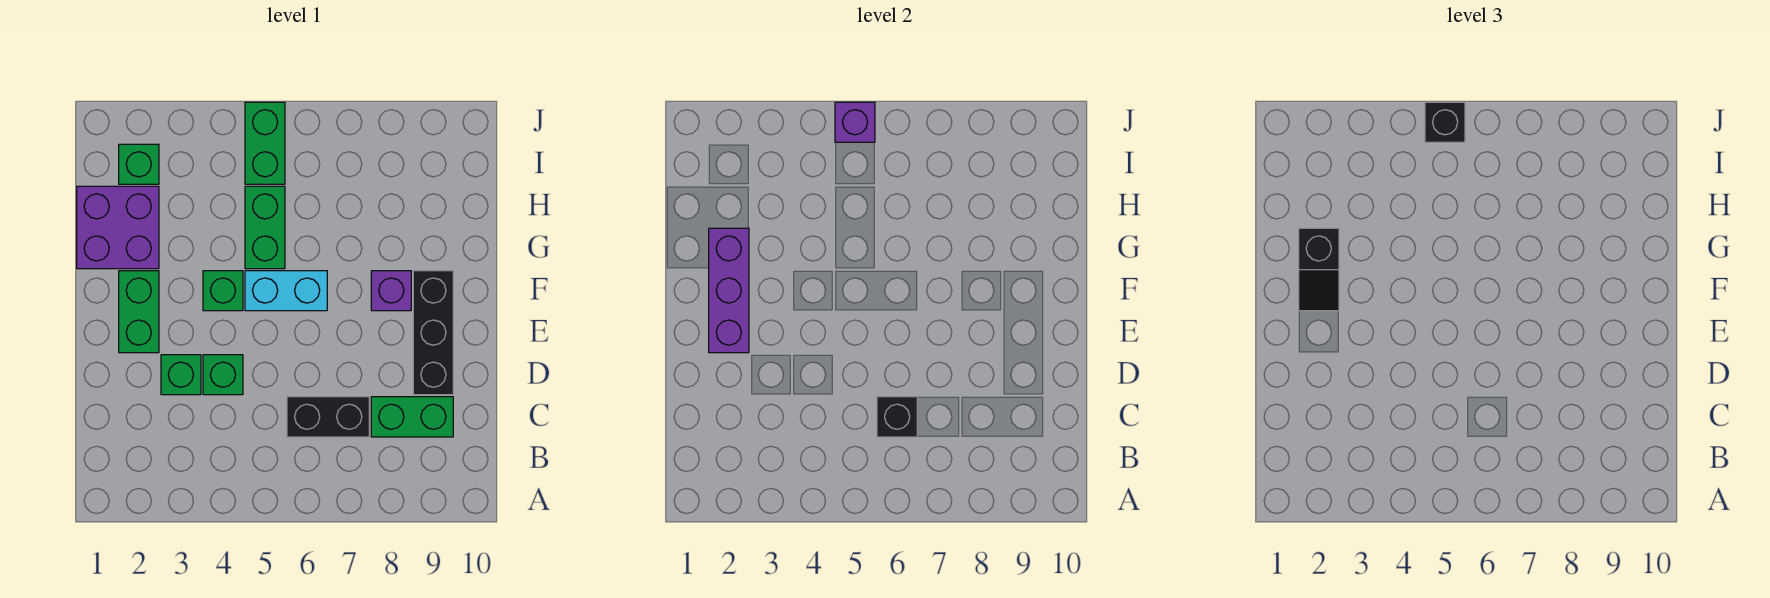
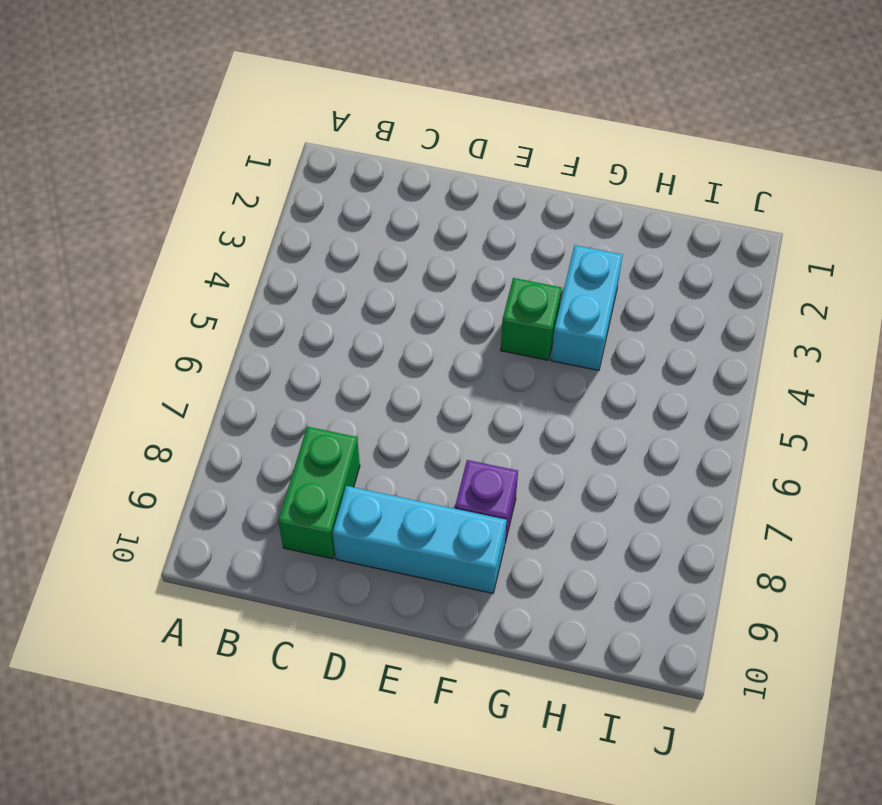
cyan brick D9:F9 level 1 -> black brick D9:F9 level 1
cyan brick G3:G4 level 1 -> cyan brick F5:F6 level 1
none -> black brick C6:C7 level 1
none -> green brick D3 level 1
none -> green brick D4 level 1

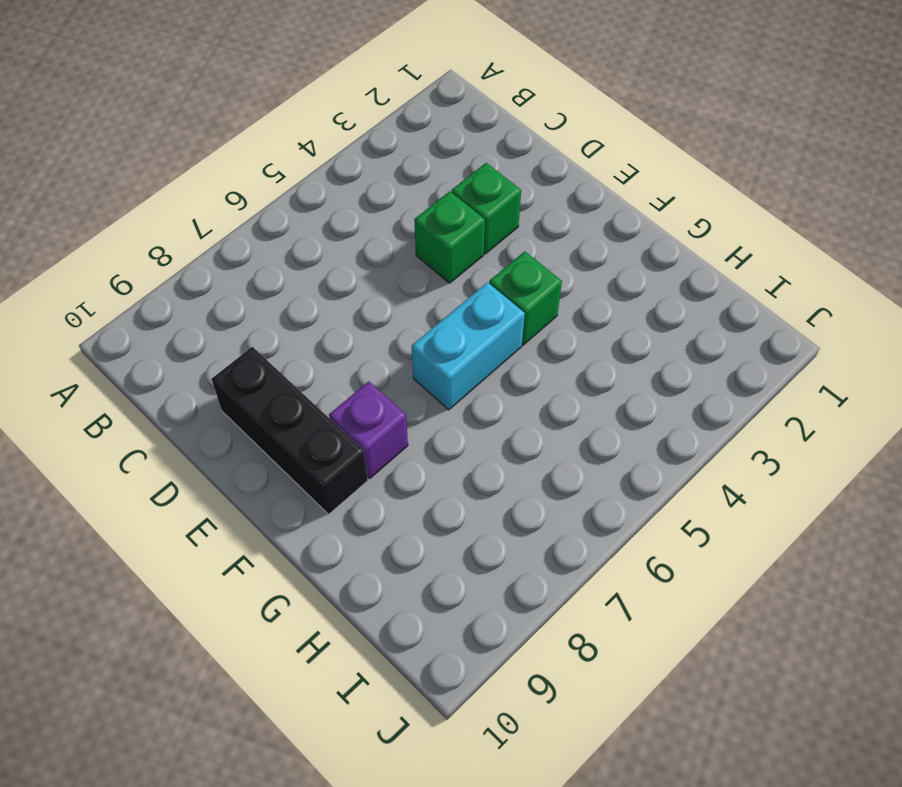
none -> black brick C6:C7 level 1
none -> green brick C8:C9 level 1
none -> green brick E2:F2 level 1

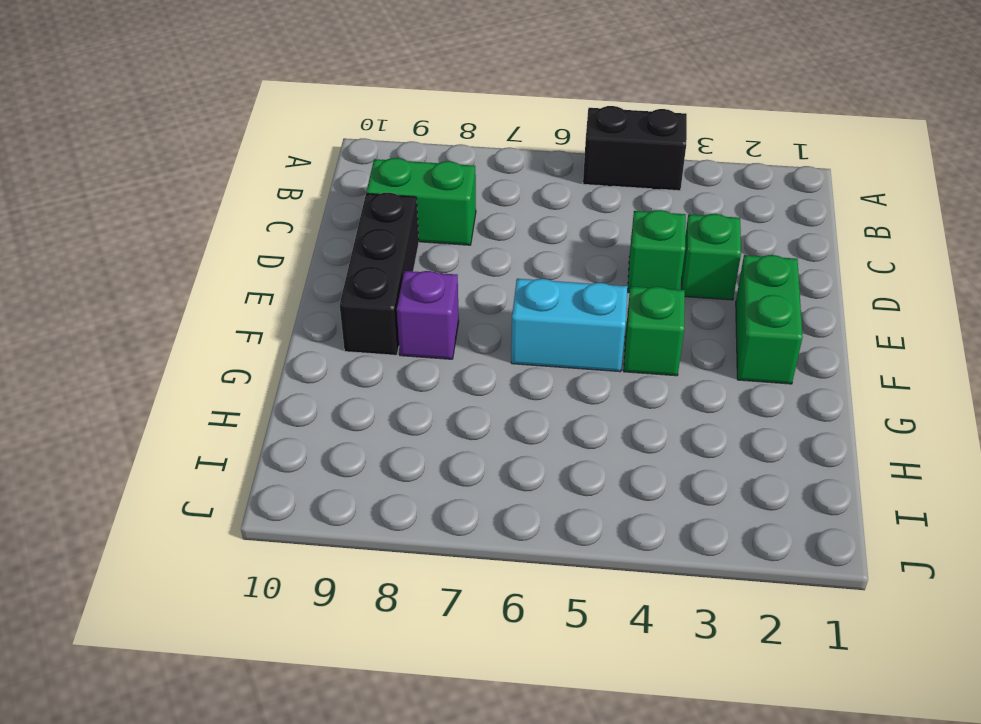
black brick A4:A5 level 1 -> black brick C6:C7 level 1
none -> purple brick G1:H2 level 1
none -> green brick G5:H5 level 1
none -> green brick I2 level 1

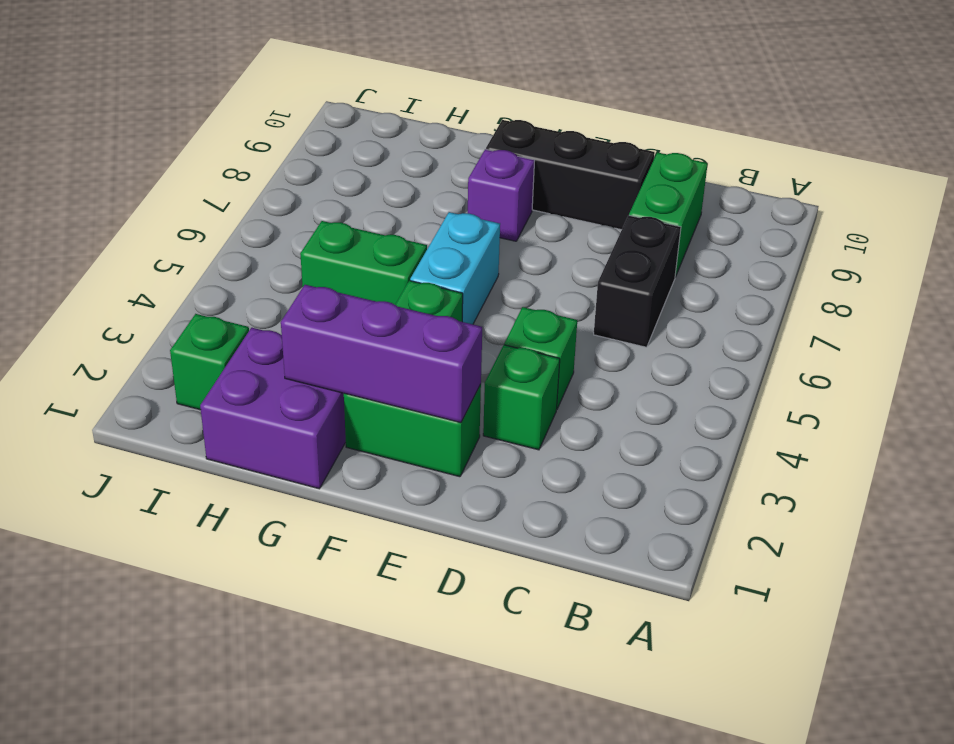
none -> green brick I5:J5 level 1
none -> black brick C6 level 2
none -> purple brick J5 level 2

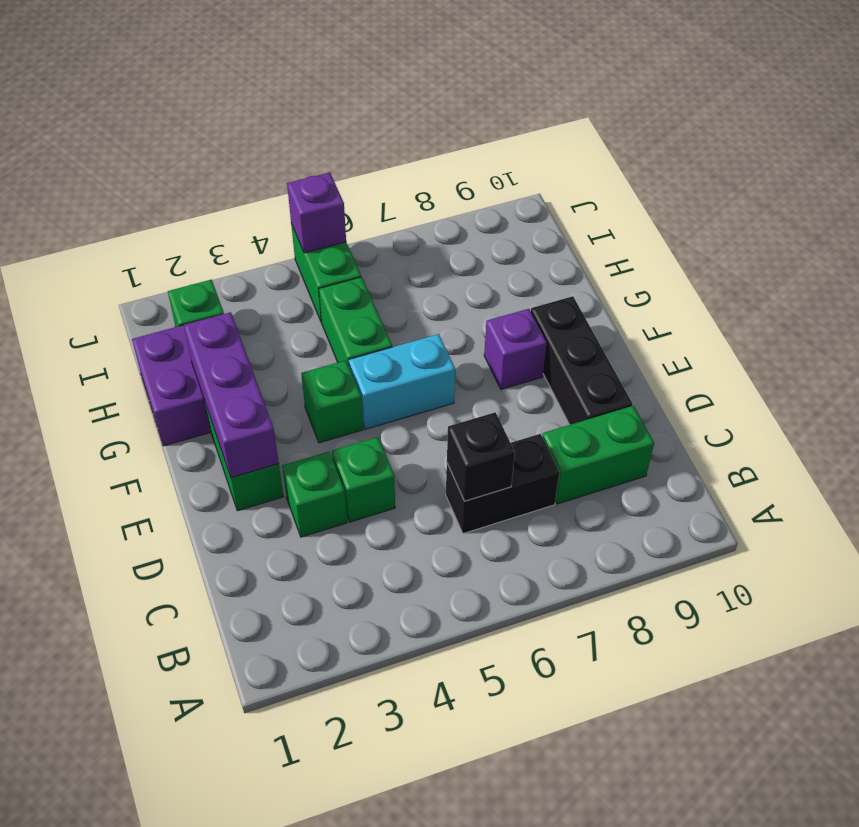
none -> black slope F2:G2 level 3 top G
none -> black brick J5 level 3

